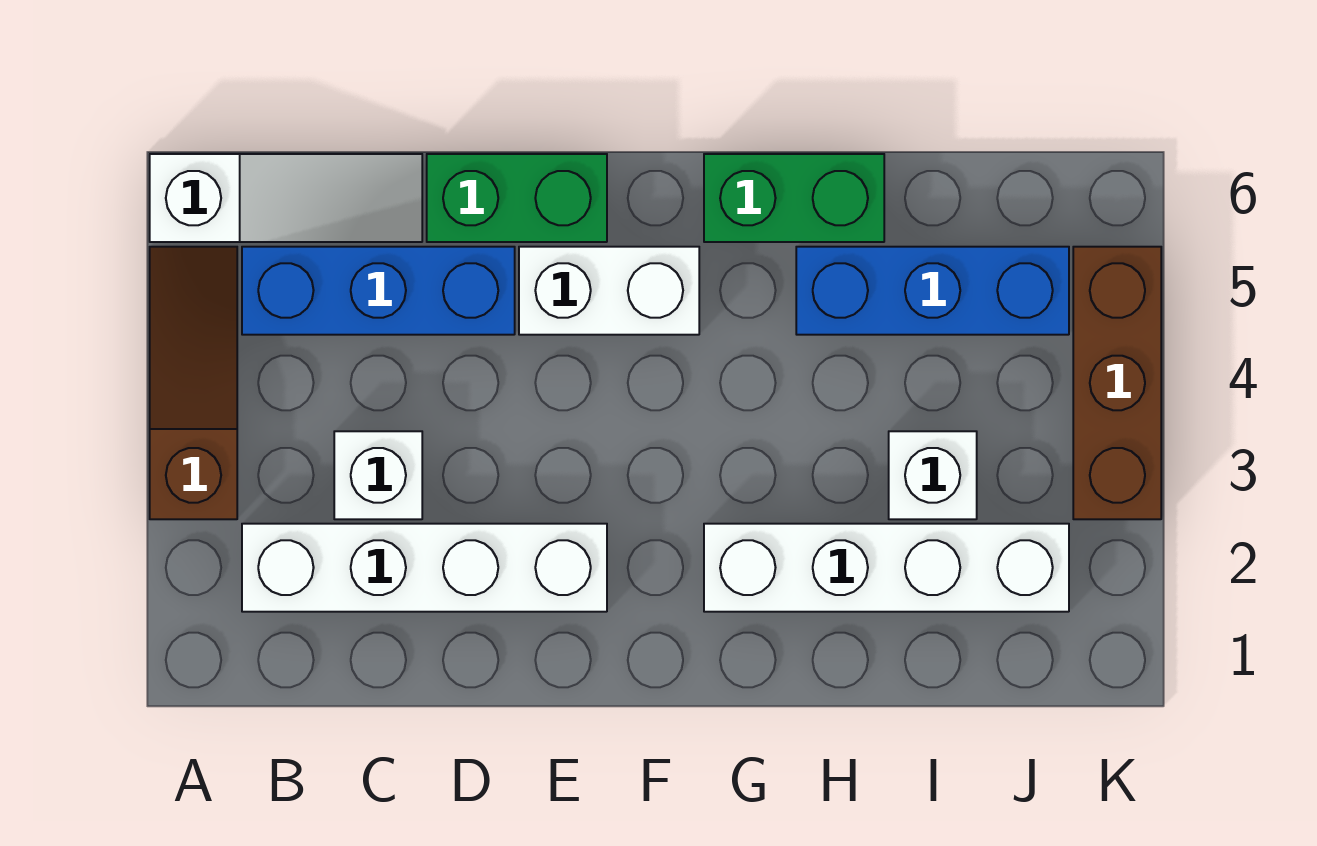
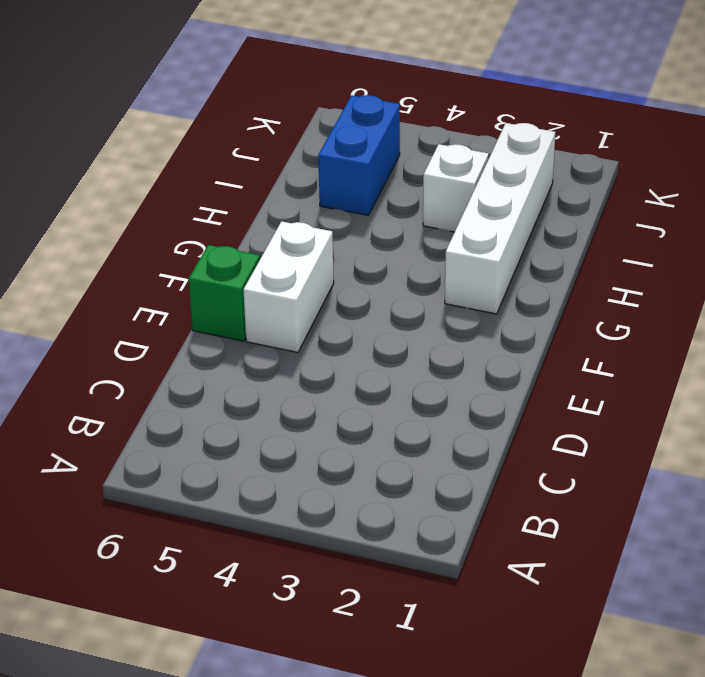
green brick E6 level 1 -> green brick D6:E6 level 1
blue brick I5:J5 level 1 -> blue brick H5:J5 level 1
none -> brown slope A3:A5 level 1 top 3
none -> white slope A6:C6 level 1 top A
none -> white brick B2:E2 level 1

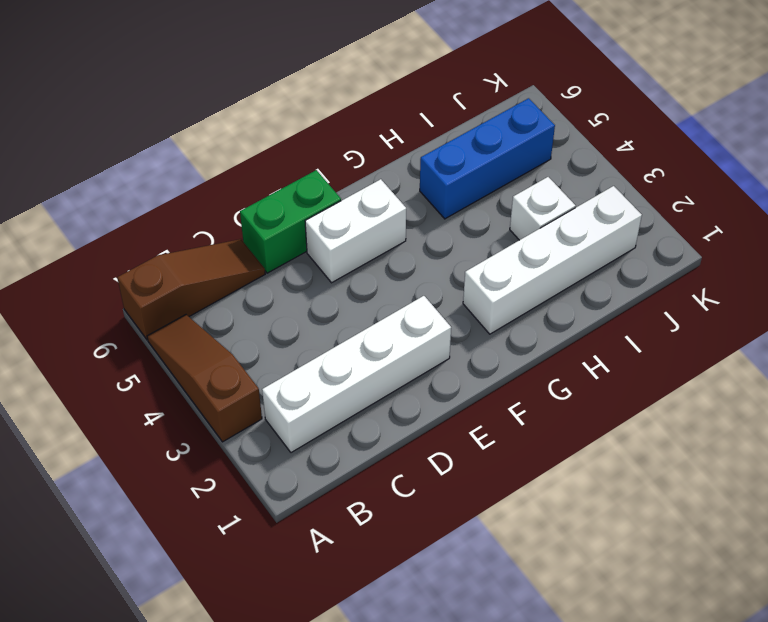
brown slope A6:C6 level 1 top A -> white slope A6:C6 level 1 top A
none -> blue brick B5:D5 level 1
none -> white brick C3 level 1
none -> green brick G6:H6 level 1

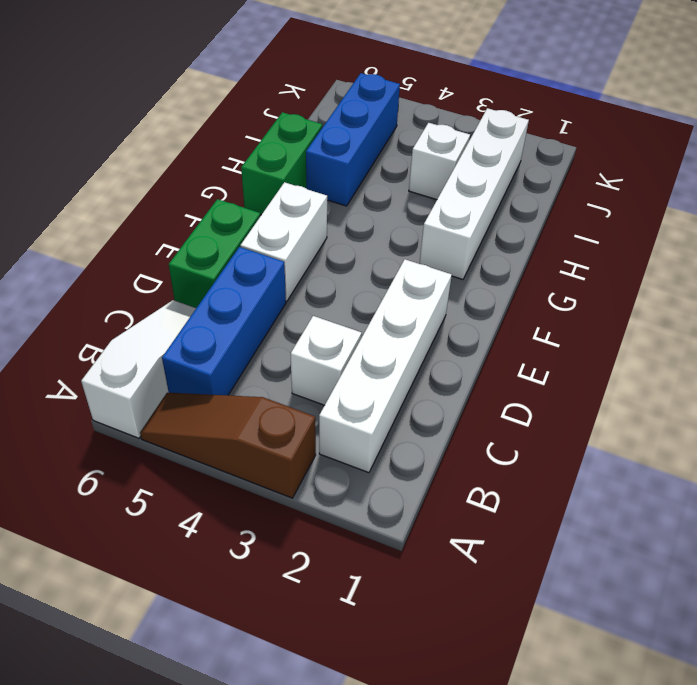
none -> brown brick K3:K5 level 1

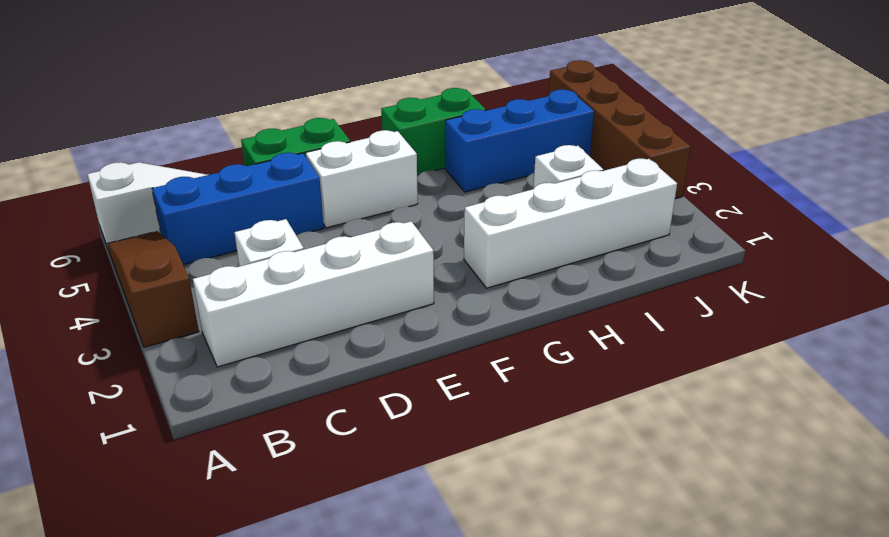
brown brick K3:K6 level 1 -> brown brick K3:K5 level 1

